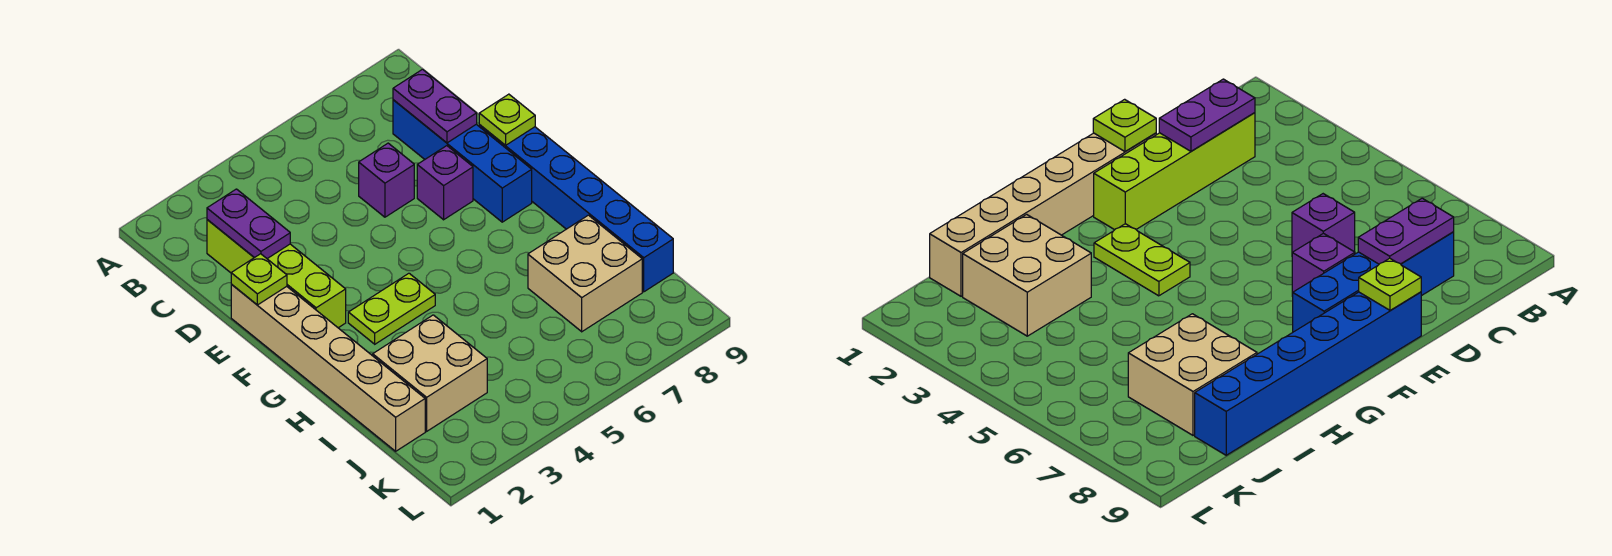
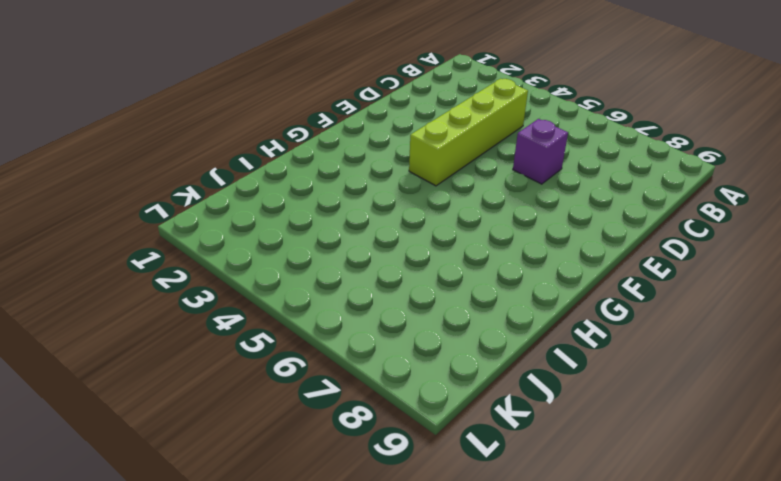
lime brick C4:F4 level 1 -> lime brick C2:F2 level 1
none -> blue brick C8:F8 level 1
none -> tan brick E1:J1 level 1
none -> purple brick E7 level 1

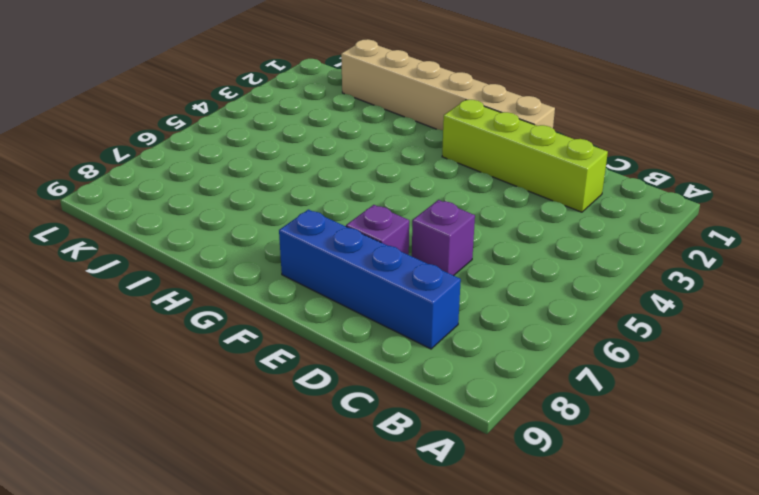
none -> blue brick E9:J9 level 1
none -> lime plate G3:G4 level 1
none -> tan brick I2:J3 level 1

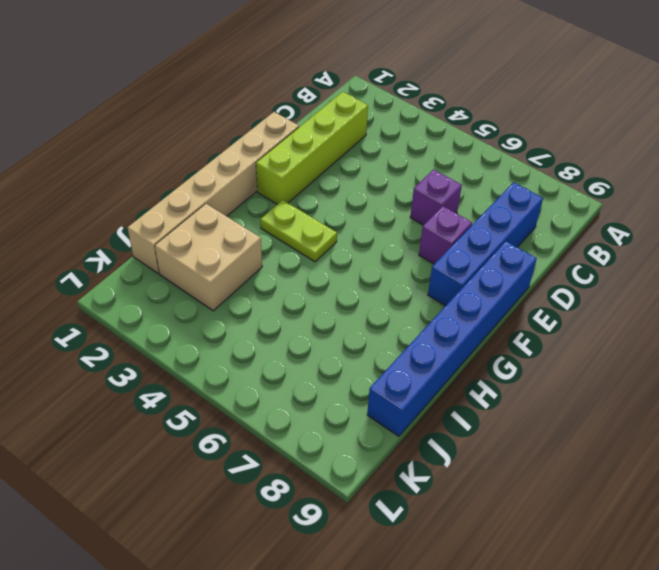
none -> tan brick I7:J8 level 1
none -> purple plate C2:D2 level 2
none -> purple plate C8:D8 level 2

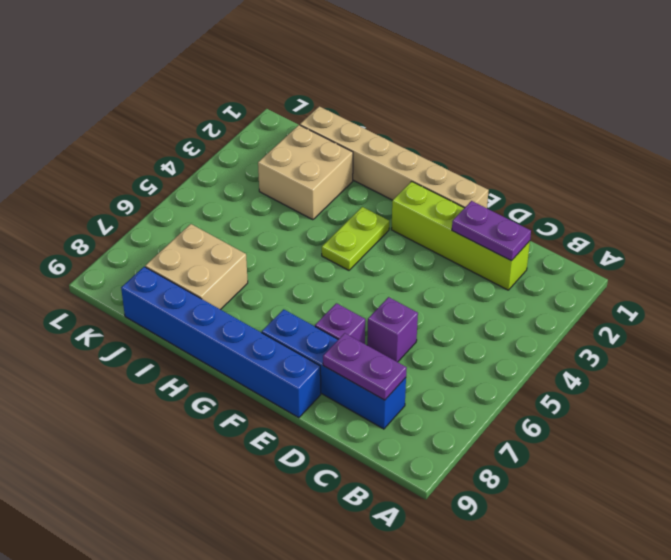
none -> lime plate E1 level 2
none -> lime plate E9 level 2

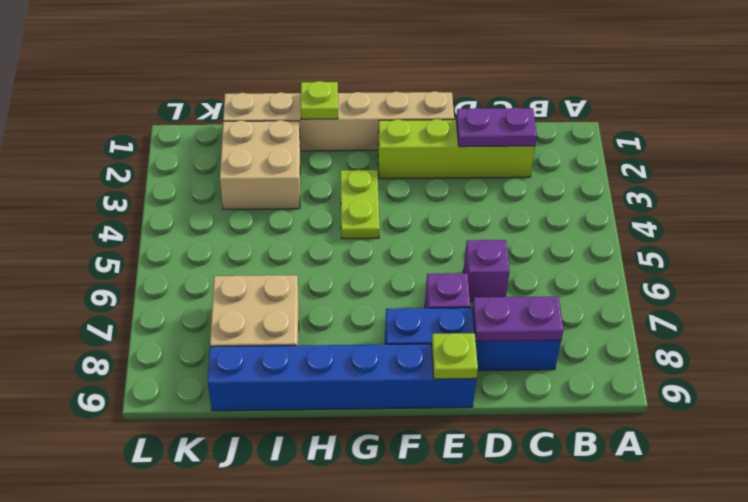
lime plate H1 level 2 -> lime plate E1 level 2

